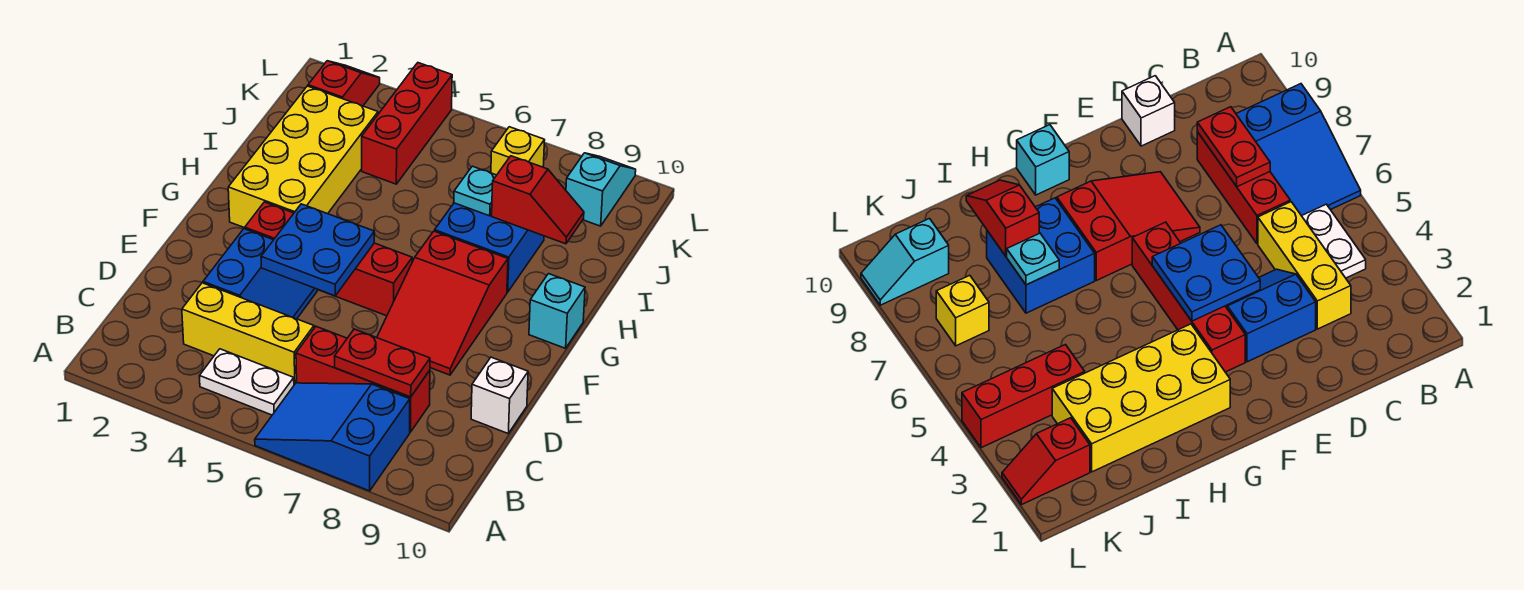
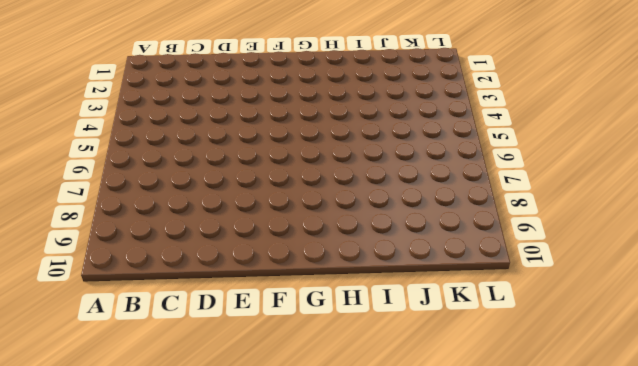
none -> blue slope A6:B8 level 1 top 8
none -> white plate B4:B5 level 1
none -> yellow brick C3:C5 level 1

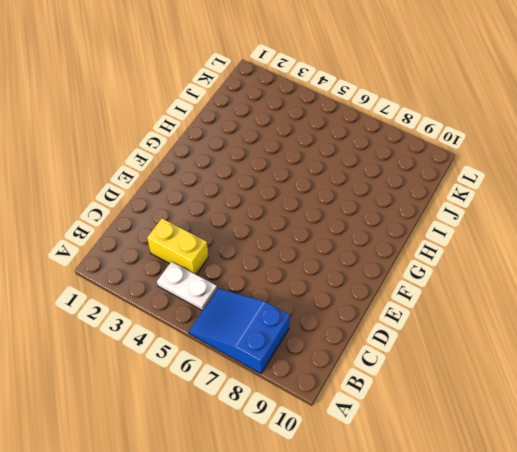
yellow brick C3:C4 level 1 -> yellow brick C3:C5 level 1
none -> red brick C6:C8 level 1
none -> blue slope D3:E4 level 1 top 3
none -> white brick D10 level 1

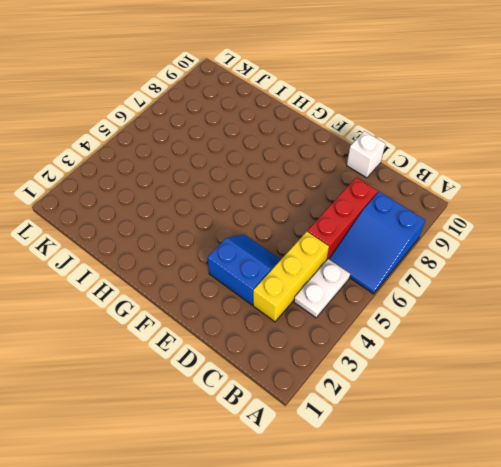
none -> red slope E7:G8 level 1 top G
none -> red brick F3:F6 level 1
none -> yellow brick G2:J3 level 1

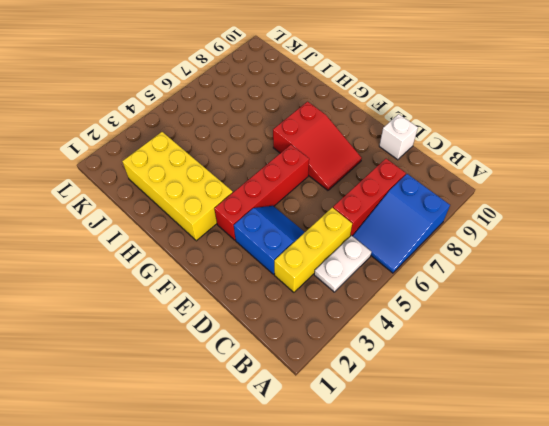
none -> cyan brick G10 level 1
none -> blue brick H7:I8 level 1
none -> red brick J4:L4 level 1

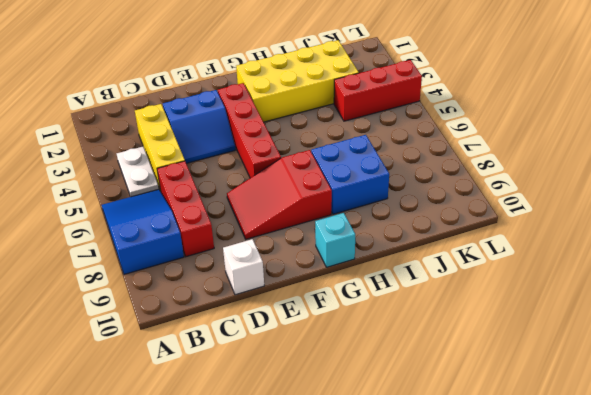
none -> red slope K2:L2 level 1 top K
none -> yellow brick K7 level 1
none -> cyan slope K9:L9 level 1 top K

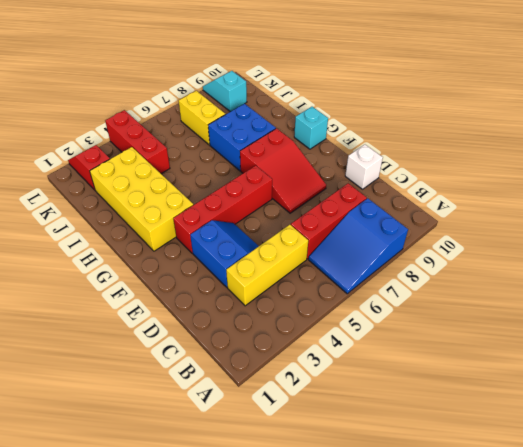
yellow brick J7:K7 level 1 -> yellow brick K7 level 1
none -> white plate B4:B5 level 1
none -> red plate C7:C8 level 2
none -> blue plate E4:F5 level 2

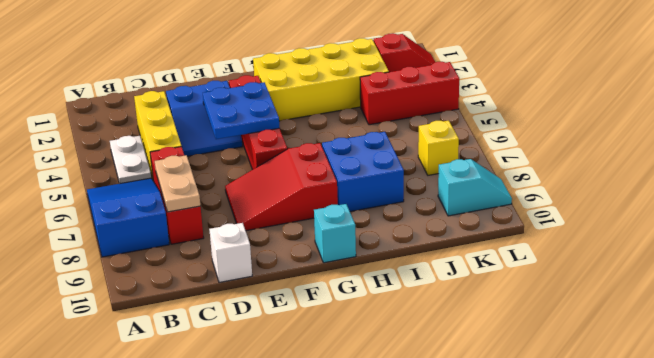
tan plate C7:C8 level 2 -> red plate C7:C8 level 2
none -> cyan plate I7 level 2
none -> red slope I8:I9 level 2 top 8

